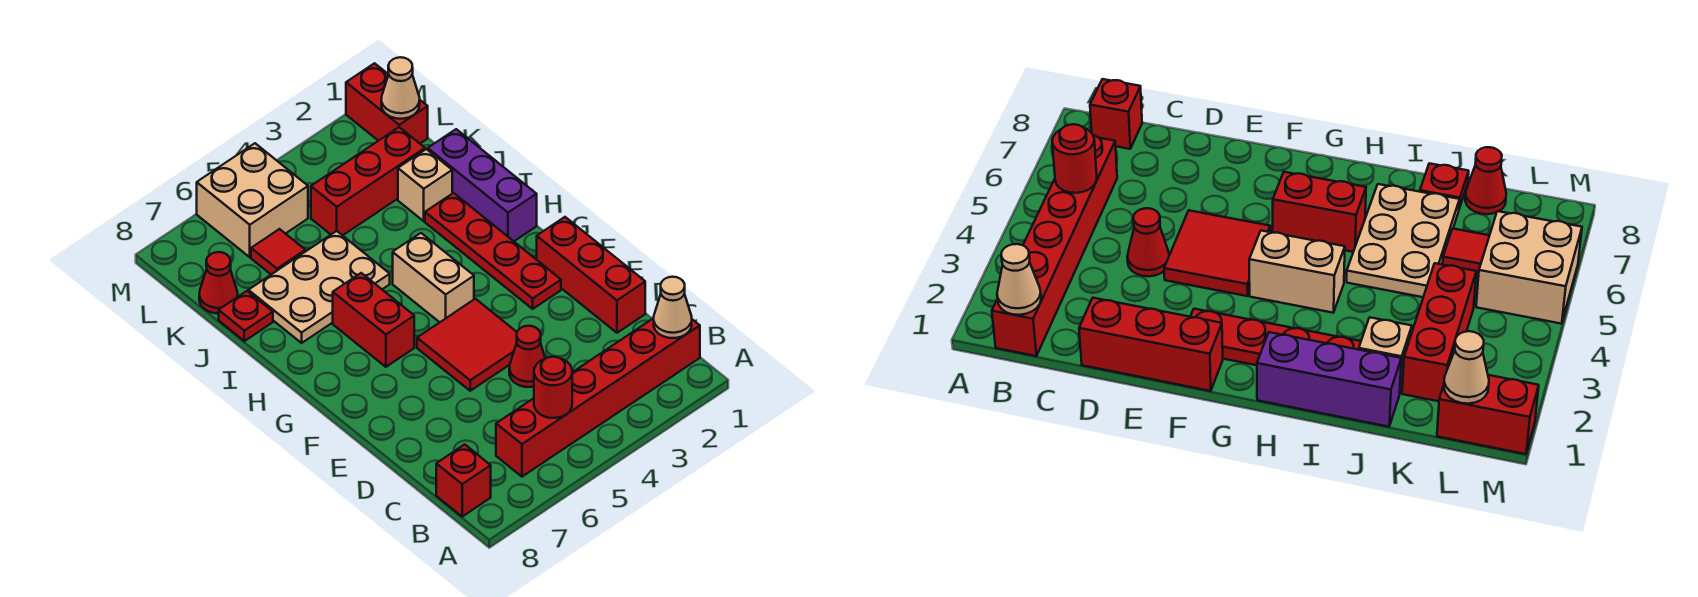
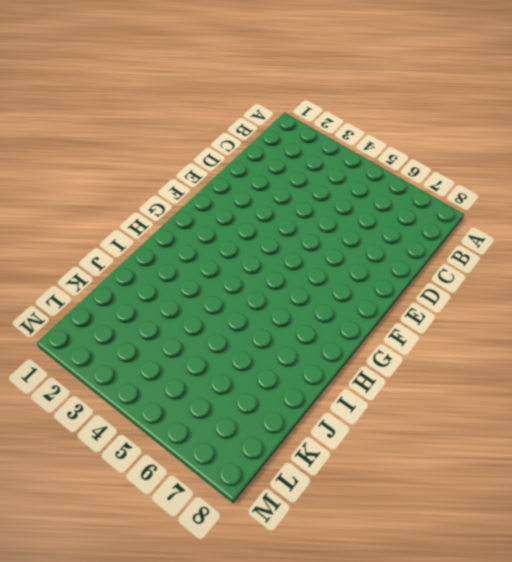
none -> red brick B1:B6 level 1
none -> red brick B8 level 1
none -> red brick D1:F1 level 1

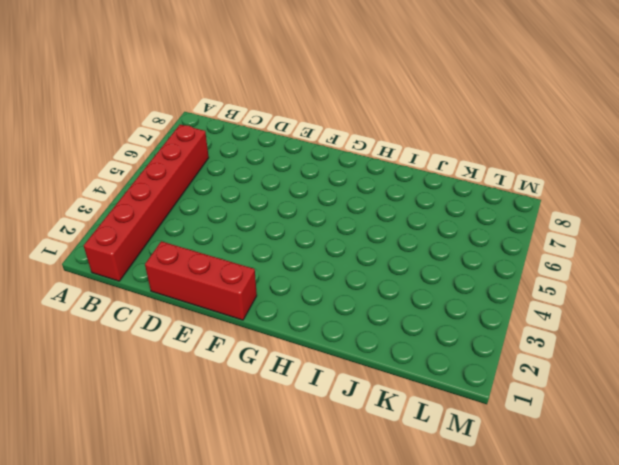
none -> red brick B8 level 1
none -> red cone D4 level 1
none -> red tile E4:F5 level 1

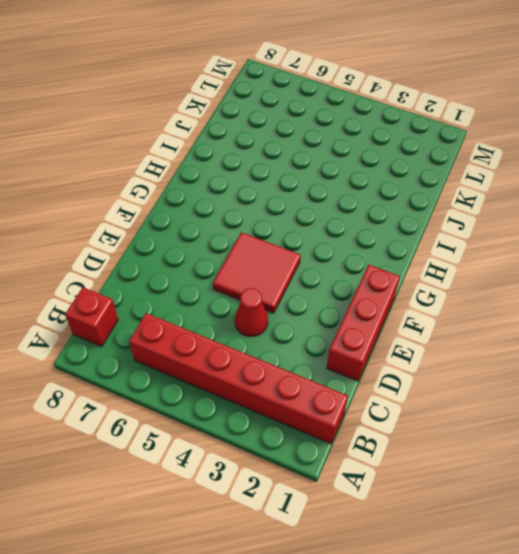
none -> red plate F2:I2 level 1
none -> tan brick G4:H4 level 1
none -> red brick G6:H6 level 1

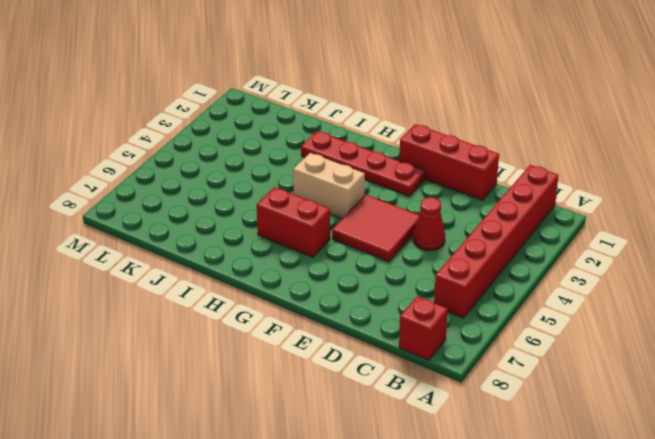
none -> purple brick H1:J1 level 1
none -> tan plate I5:J7 level 1
none -> tan brick J2 level 1

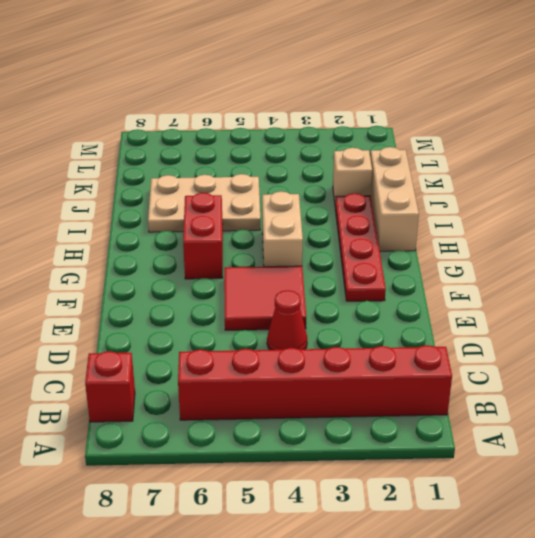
tan brick H1:J1 level 1 -> purple brick H1:J1 level 1
none -> red brick D1:F1 level 1
none -> red plate J8 level 1
none -> red brick K2:K4 level 1

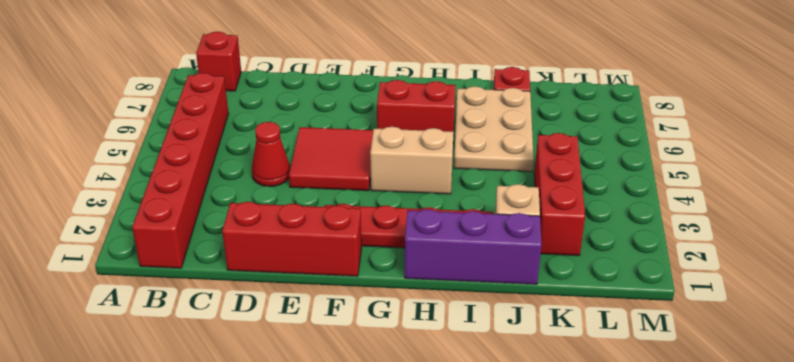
none -> red tile K6 level 1
none -> red cone K8 level 1
none -> red brick L1:M1 level 1

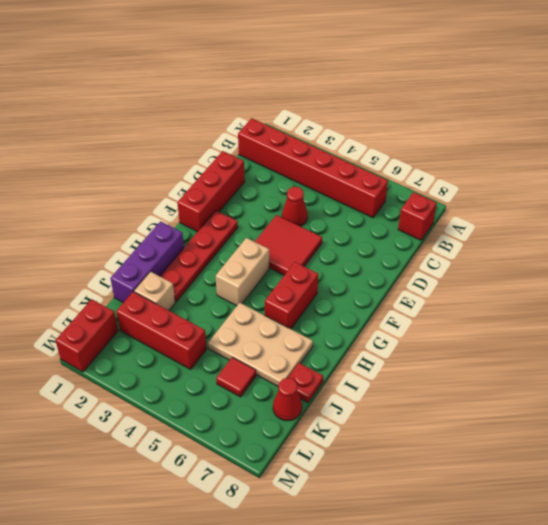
none -> tan brick L5:M6 level 1
none -> tan cone B1 level 2
none -> red round brick B5 level 2

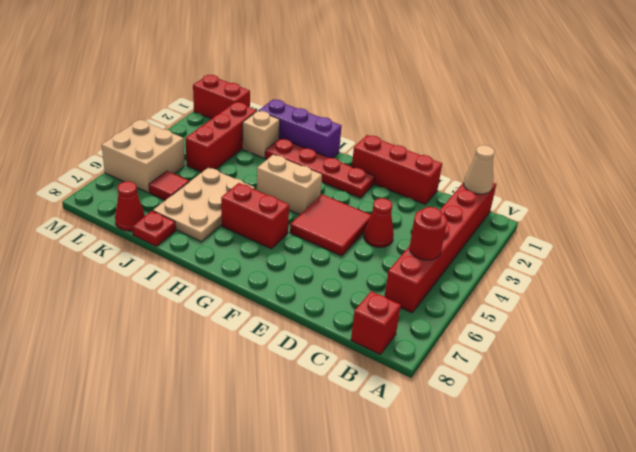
none -> tan cone L1 level 2

